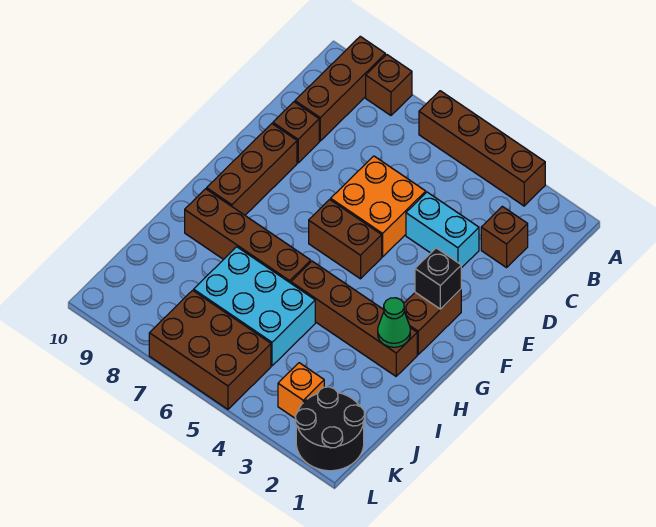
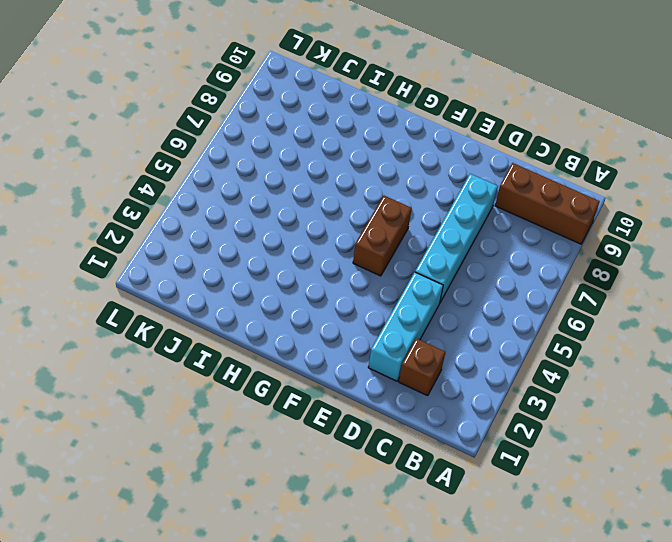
cyan brick D2:D4 level 1 -> cyan brick D3:D4 level 1
cyan brick D5:D8 level 1 -> orange brick D5:E6 level 1
none -> brown brick A3:A6 level 1
none -> brown brick A8 level 1
none -> brown brick D9 level 1

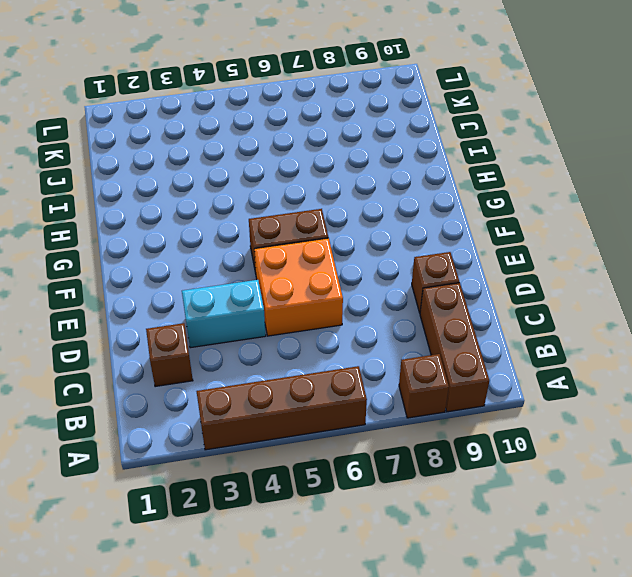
none -> brown brick E9:G9 level 1
none -> brown brick F2:G2 level 1
none -> brown brick H2:H5 level 1

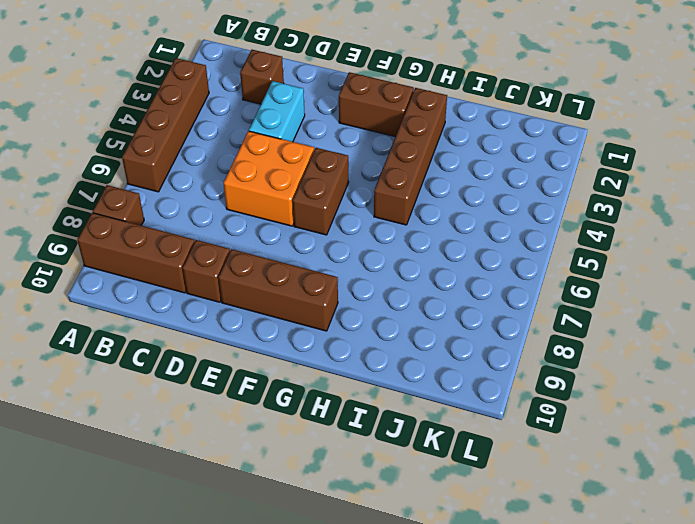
none -> brown brick H6:H9 level 1
none -> cyan brick I5:J7 level 1
none -> black round brick K1:L2 level 1

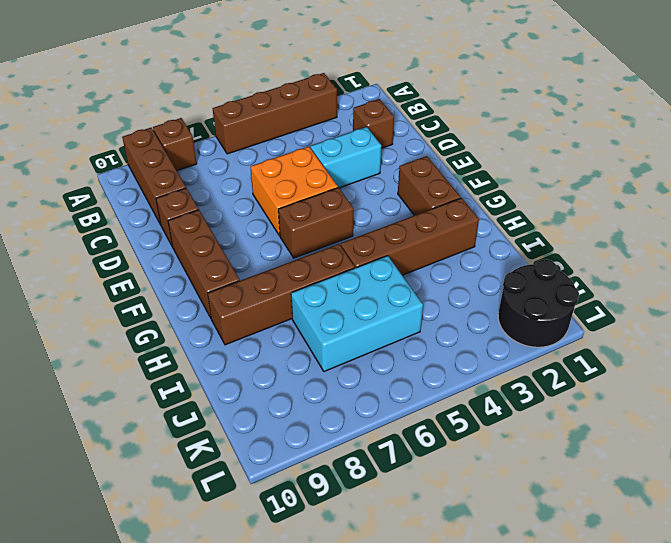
none -> orange brick K3 level 1
none -> brown brick K5:L7 level 1
none -> black brick F2 level 2

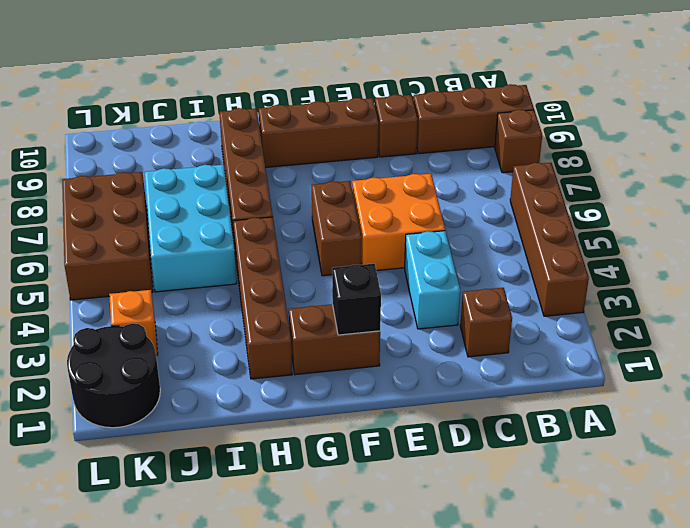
none -> green cone H2 level 2

